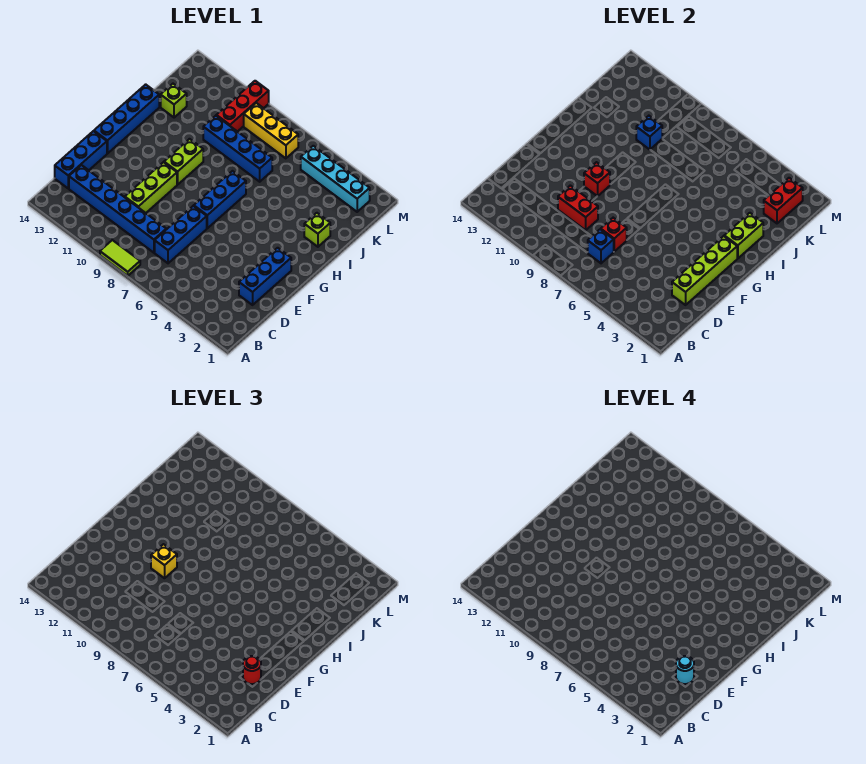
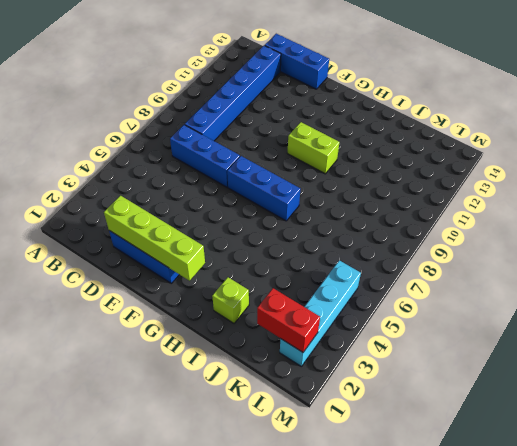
none -> lime tile A8:A9 level 1
none -> lime brick D10:F10 level 1
none -> blue brick F14:I14 level 1

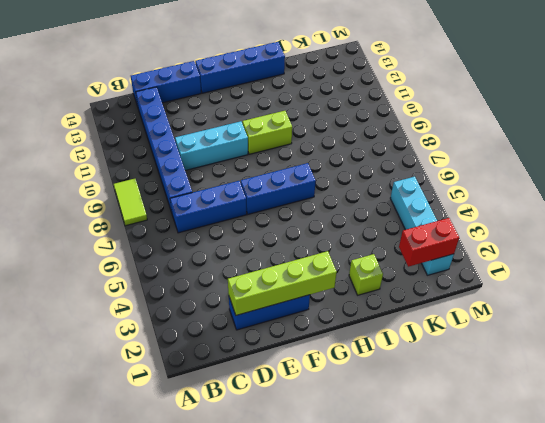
cyan brick D10:F10 level 1 -> lime brick D10:F10 level 1
none -> blue brick J7:J10 level 1
none -> lime brick J13 level 1
none -> red brick K10:M10 level 1

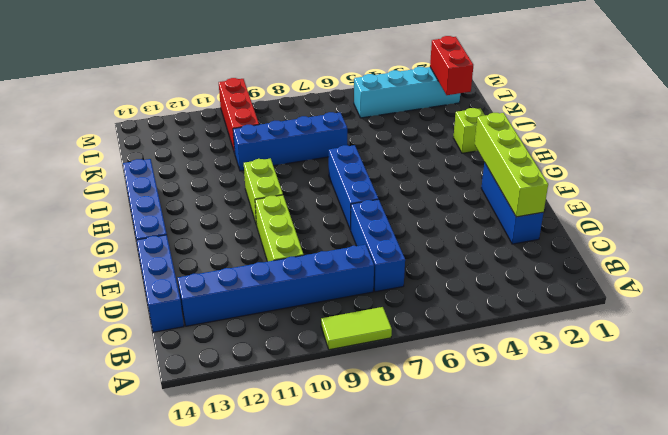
none -> lime brick J13 level 1
none -> yellow brick L7:L9 level 1
none -> blue brick C7 level 2

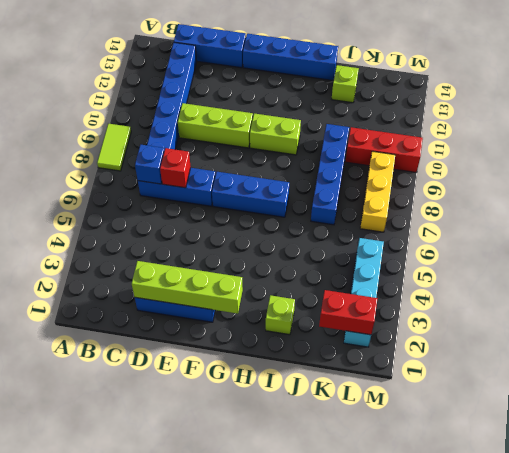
none -> red brick D9:D10 level 2
none -> red brick F10 level 2
none -> lime brick H2:I2 level 2

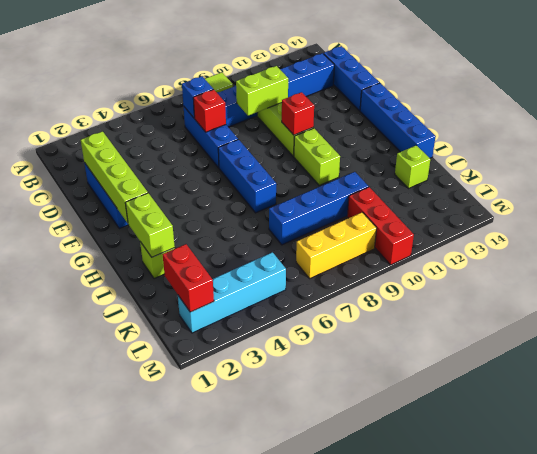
lime brick D9:D10 level 2 -> red brick D9:D10 level 2
none -> blue brick J10 level 2
none -> red round brick D2 level 3
none -> yellow brick F10 level 3

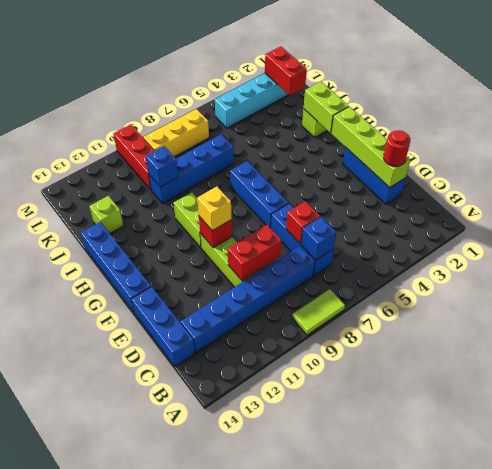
none -> cyan round brick D2 level 4

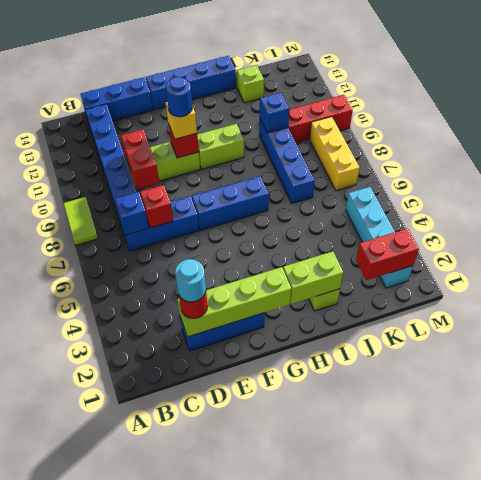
blue round brick F10 level 4 -> none

